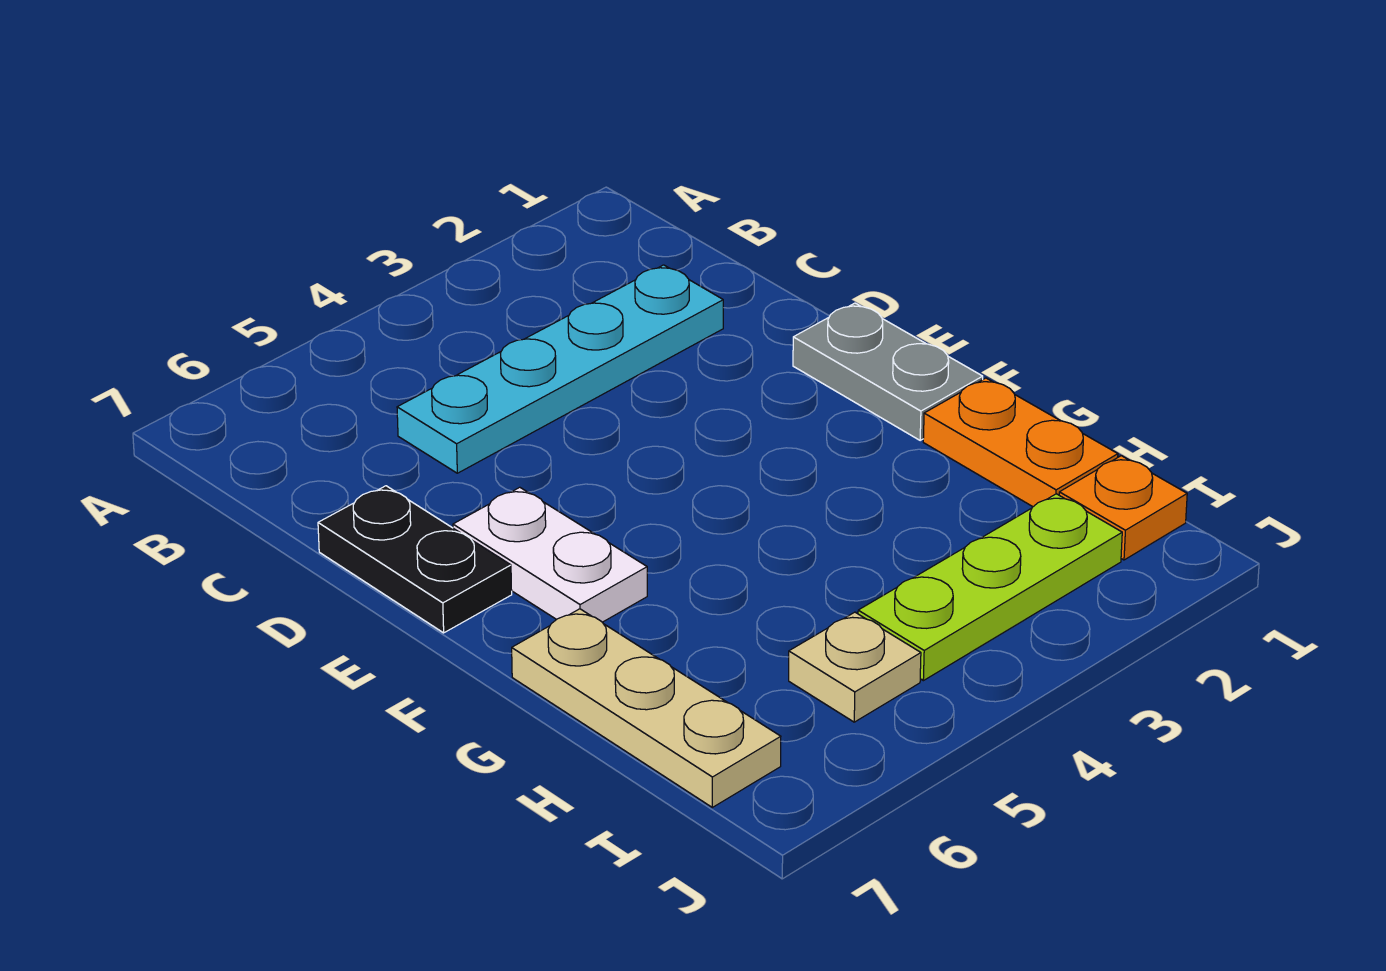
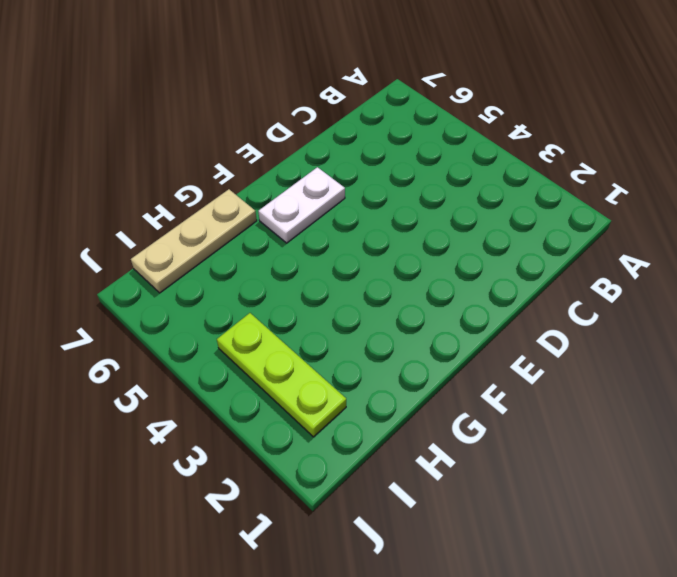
none -> cyan plate C2:C5 level 1
none -> black plate D7:E7 level 1

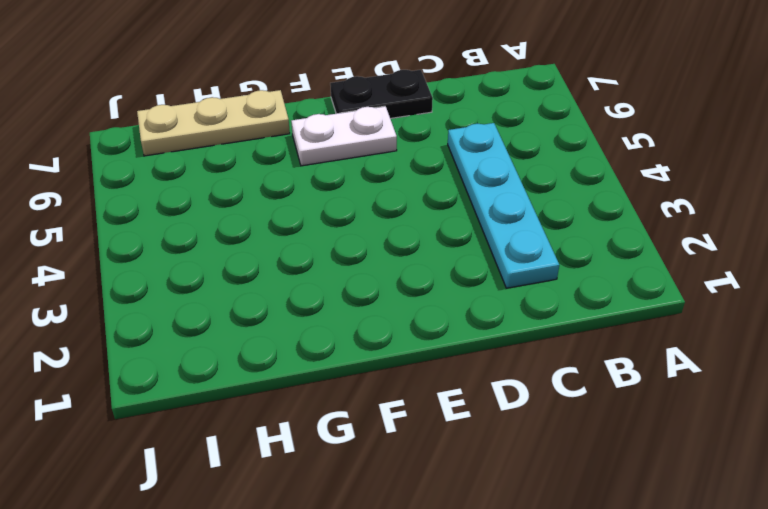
none -> grey plate E1:F1 level 1
none -> orange plate G1:H1 level 1

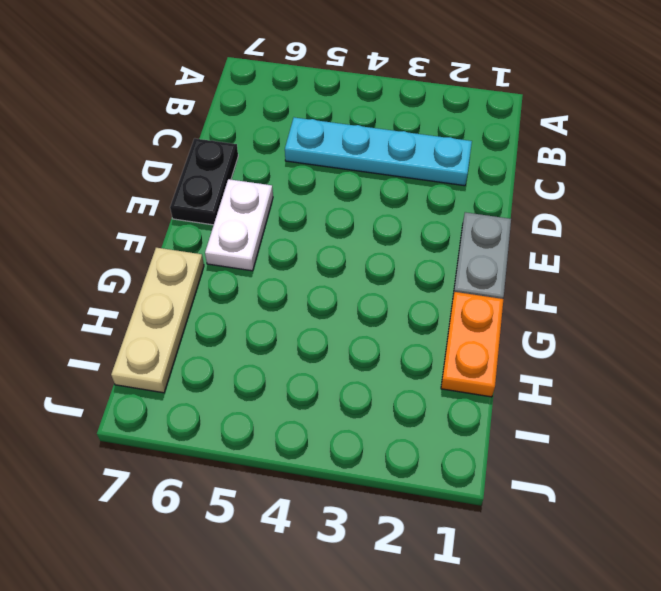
none -> orange plate I1 level 1
none -> lime plate I2:I4 level 1

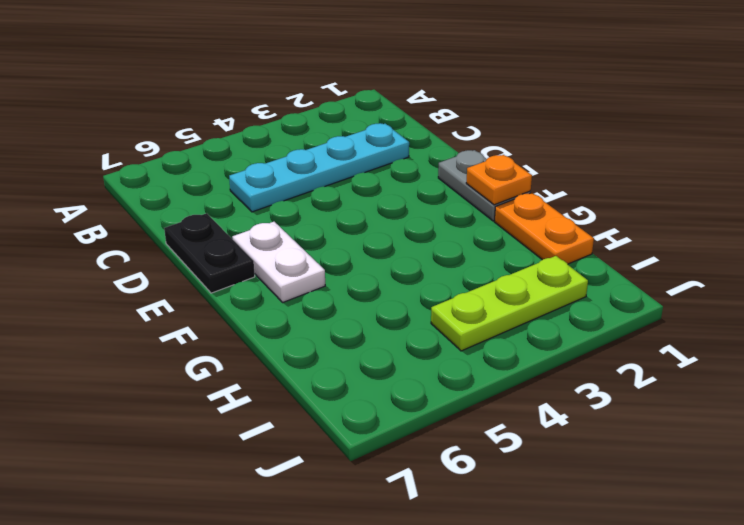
orange plate F1 level 2 -> orange plate I1 level 1
none -> tan plate G7:I7 level 1
none -> tan plate I5 level 1

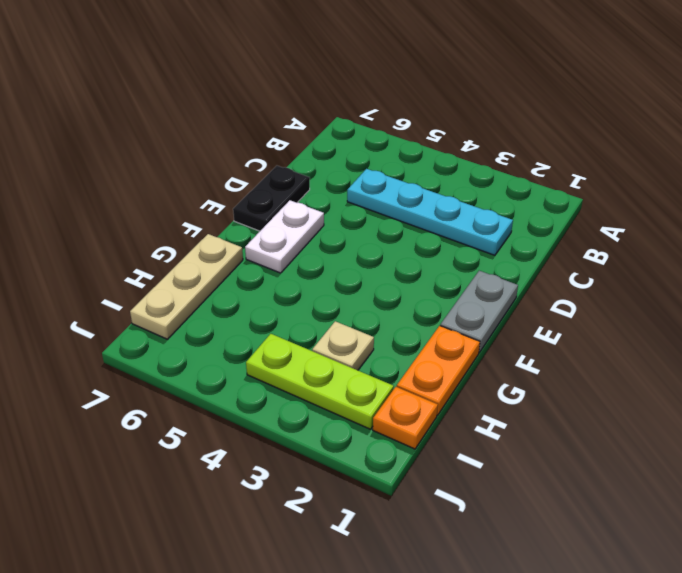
tan plate H3 level 1 -> tan plate I5 level 1

